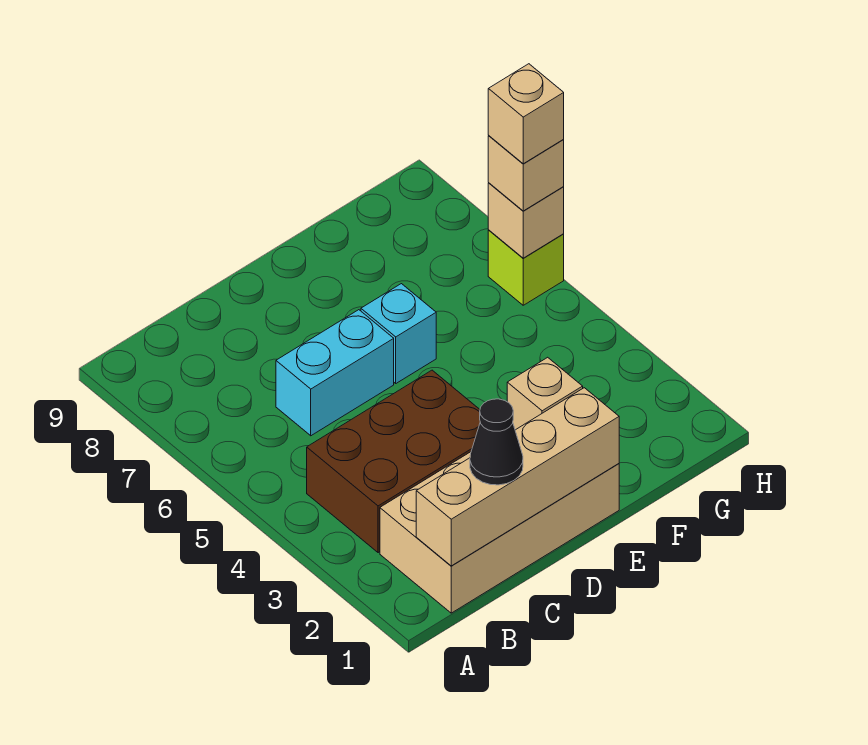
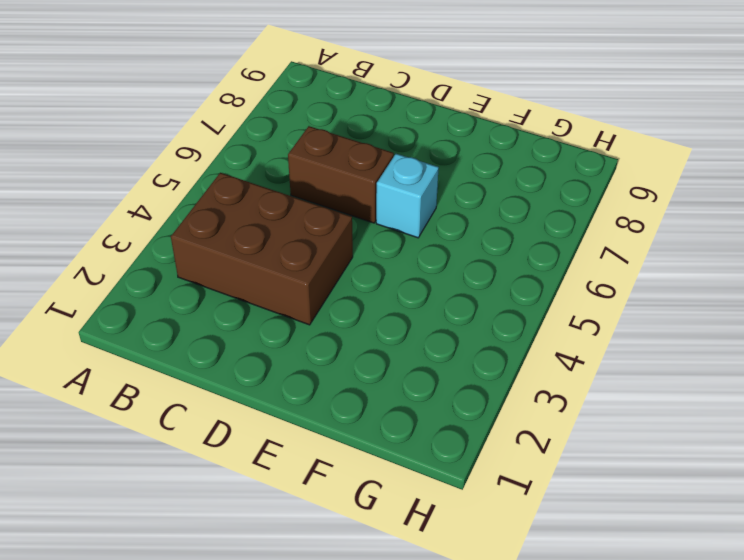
brown brick C6:D6 level 1 -> cyan brick C6:D6 level 1
none -> tan brick B1:E2 level 1
none -> lime brick H6 level 1

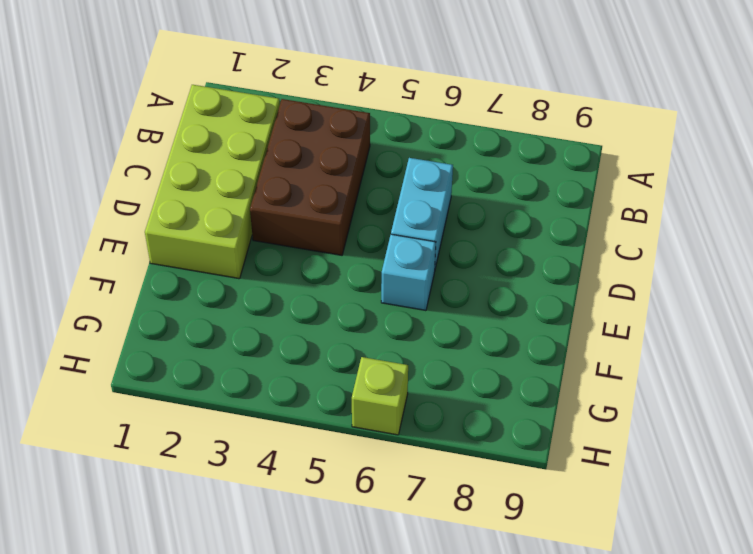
lime brick B1:E2 level 1 -> tan brick B1:E2 level 1
none -> tan brick B1:E1 level 2
none -> tan brick E2 level 2

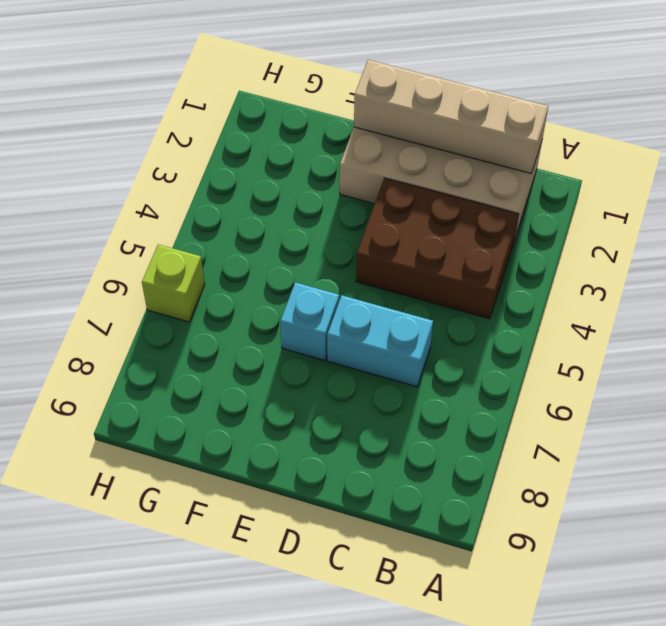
none -> tan brick E2 level 2
none -> tan brick H6 level 2

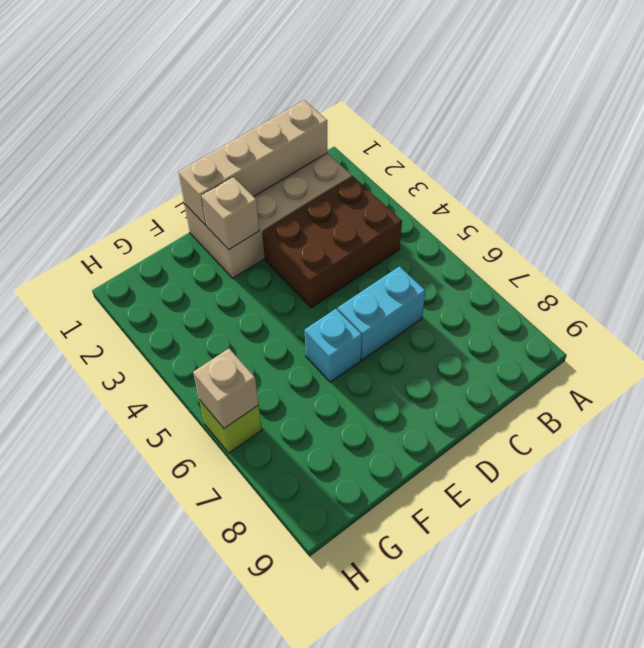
none -> black cone C1 level 3
none -> tan brick H6 level 3

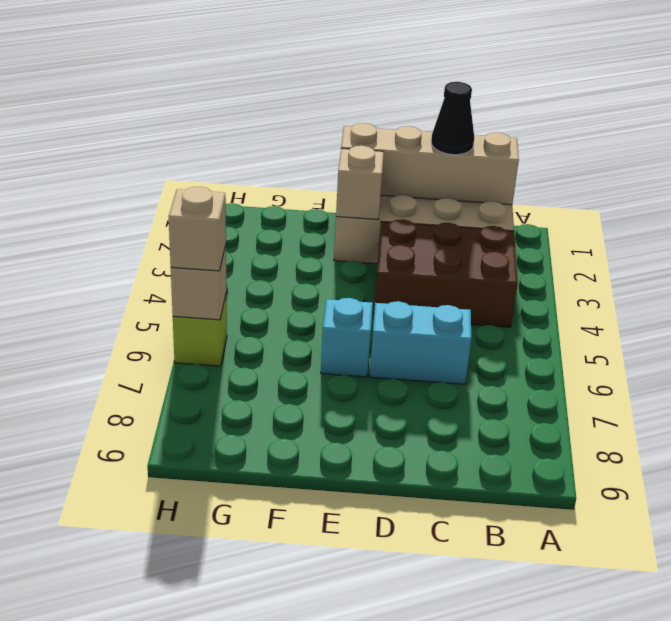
none -> tan brick H6 level 4

